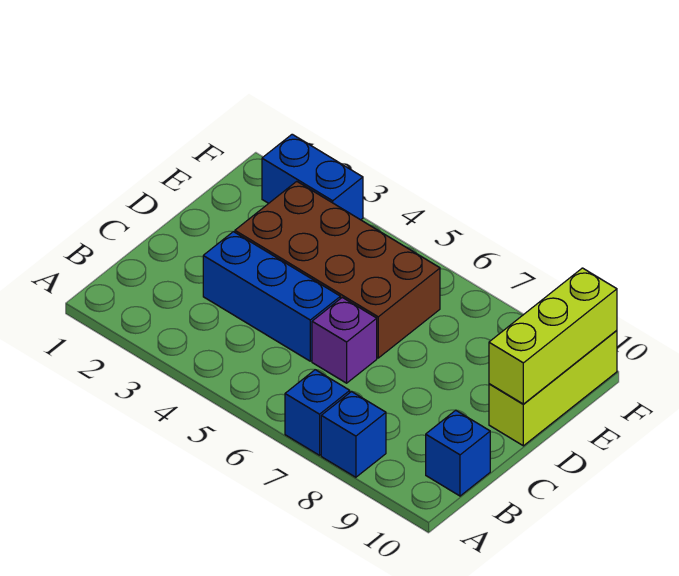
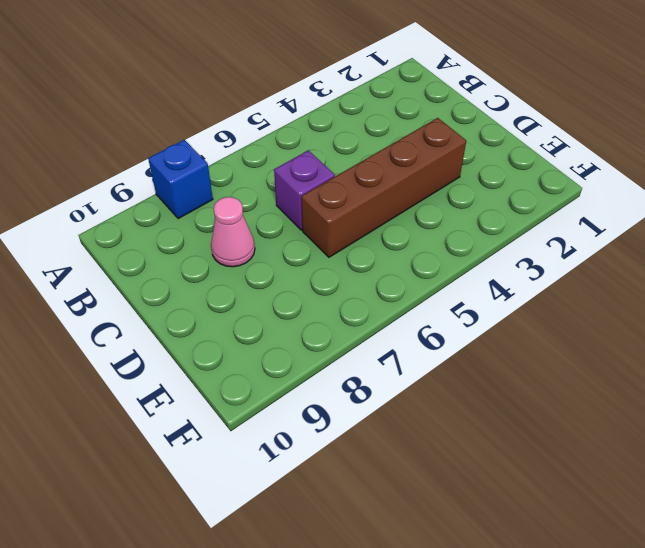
pink cone C8 level 1 -> none
brown brick D3:D6 level 1 -> brown brick D3:E6 level 1
none -> blue brick A7 level 1
none -> blue brick B10 level 1

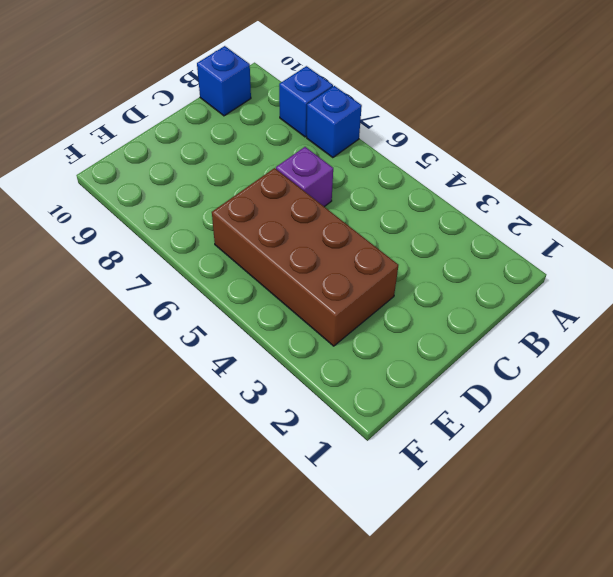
none -> blue brick C3:C5 level 1
none -> lime brick D10:F10 level 1

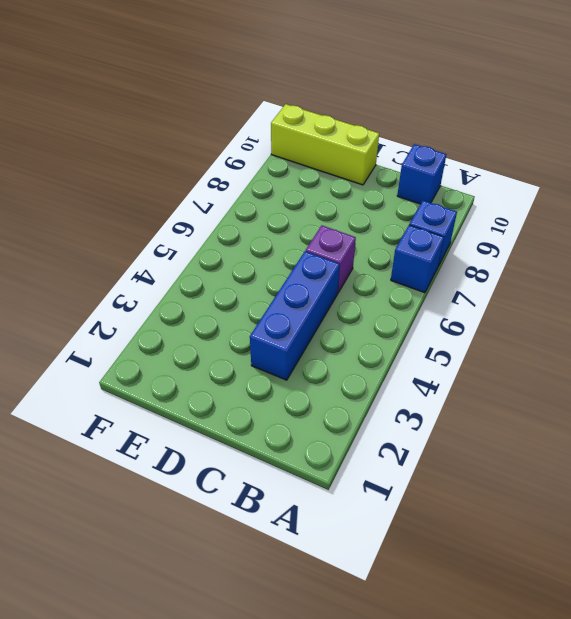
none -> brown brick D3:E6 level 1
none -> blue brick F2:F3 level 1

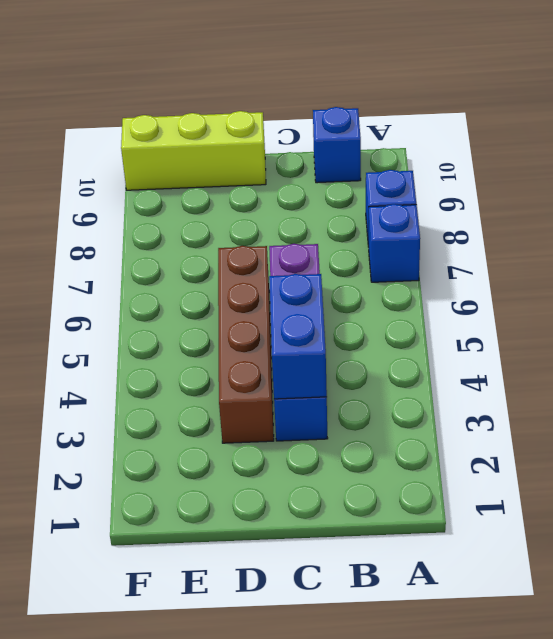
blue brick C3:C4 level 2 -> blue brick F2:F3 level 1
brown brick D3:D6 level 1 -> brown brick D3:E6 level 1
none -> lime brick D10:F10 level 2

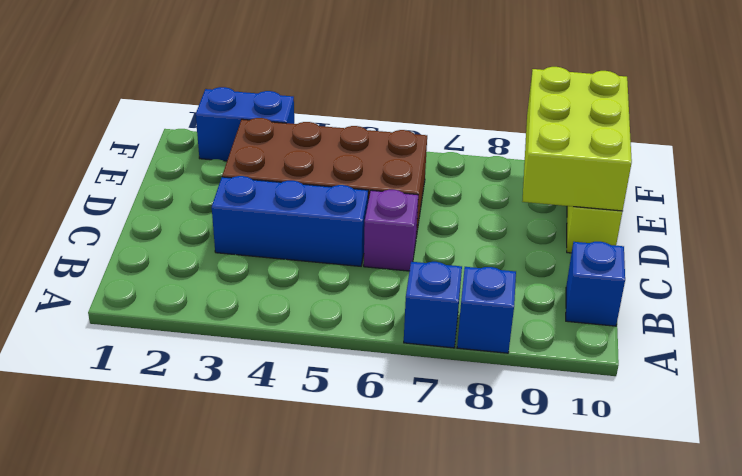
lime brick D9:F10 level 2 -> lime brick D10:F10 level 2

